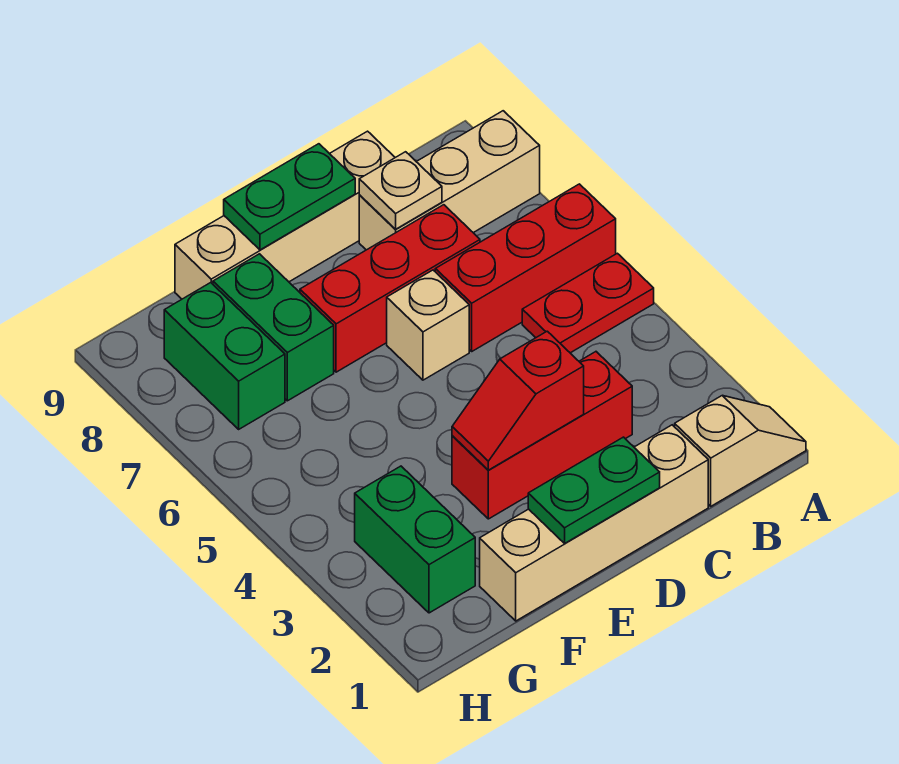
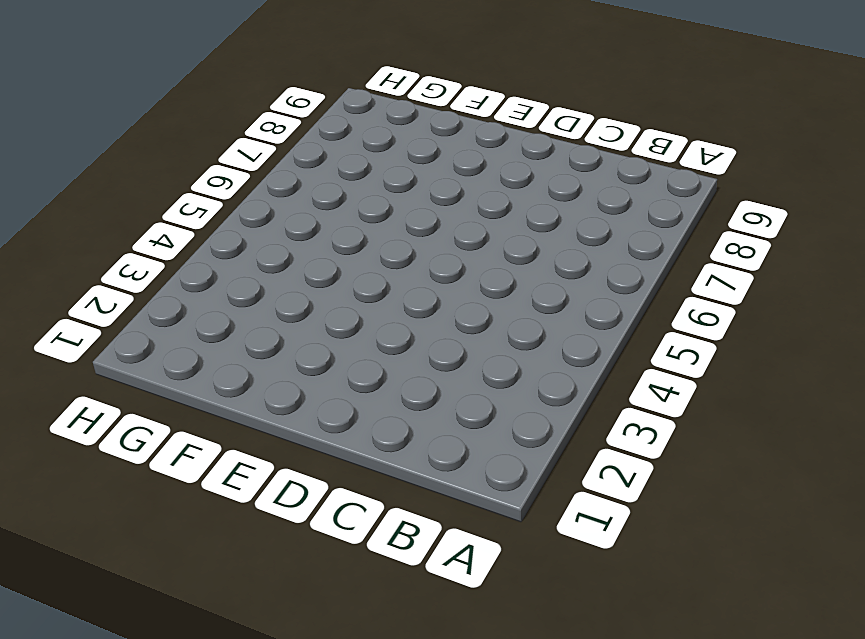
none -> tan slope A1:B1 level 1 top B
none -> red plate A5:B5 level 1
none -> red brick A6:C6 level 1

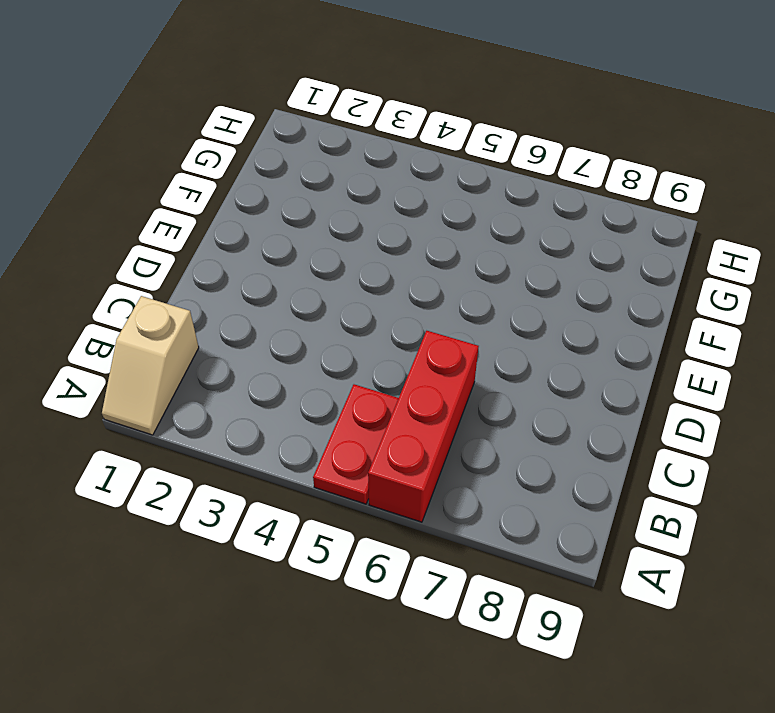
none -> tan brick A8:C8 level 1
none -> tan brick C1:F1 level 1
none -> red brick C3:E3 level 1

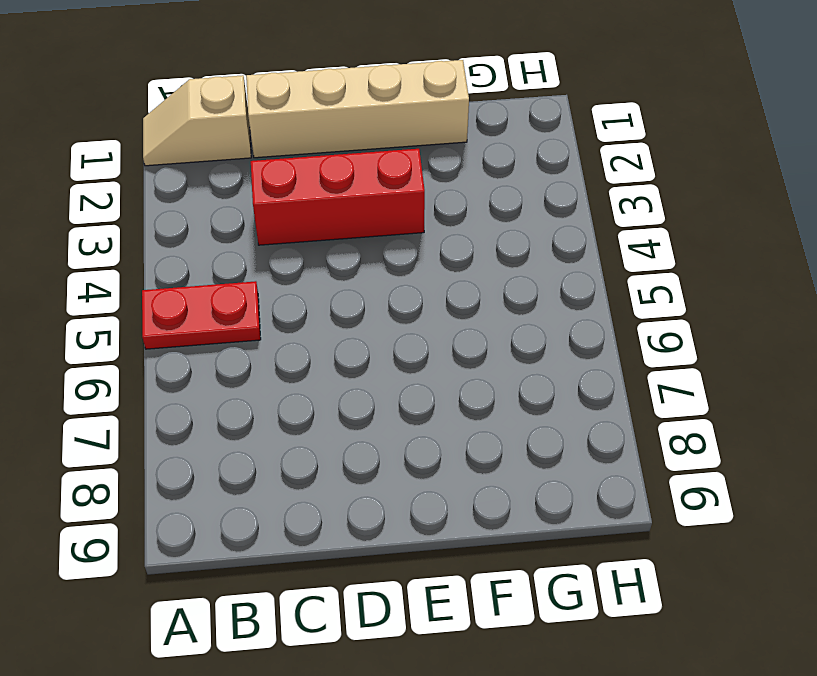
none -> red brick A6:C6 level 1
none -> tan brick A8:C8 level 1
none -> red brick C7:E7 level 1

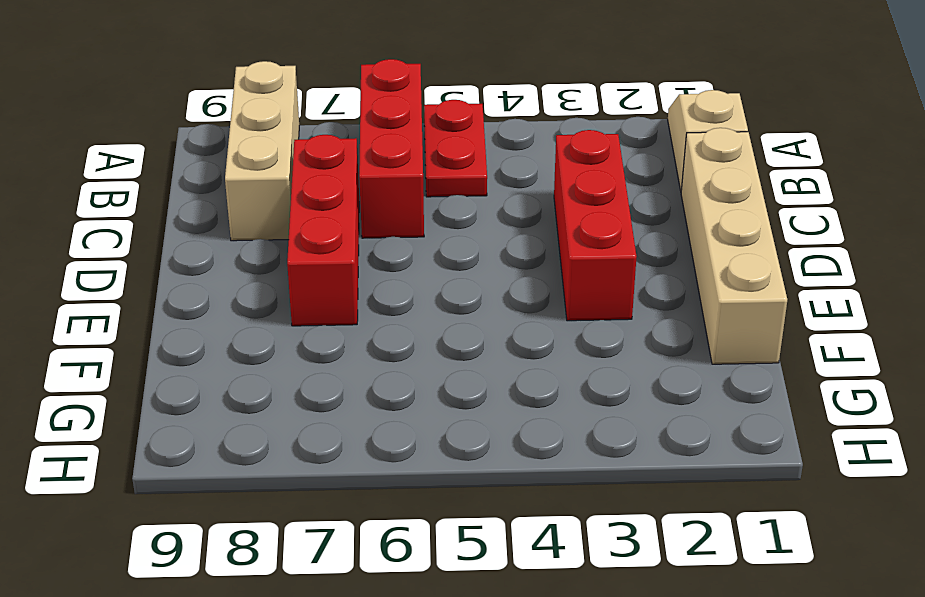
none -> tan brick C9:F9 level 1
none -> tan brick D6 level 1
none -> green brick F7:F8 level 1

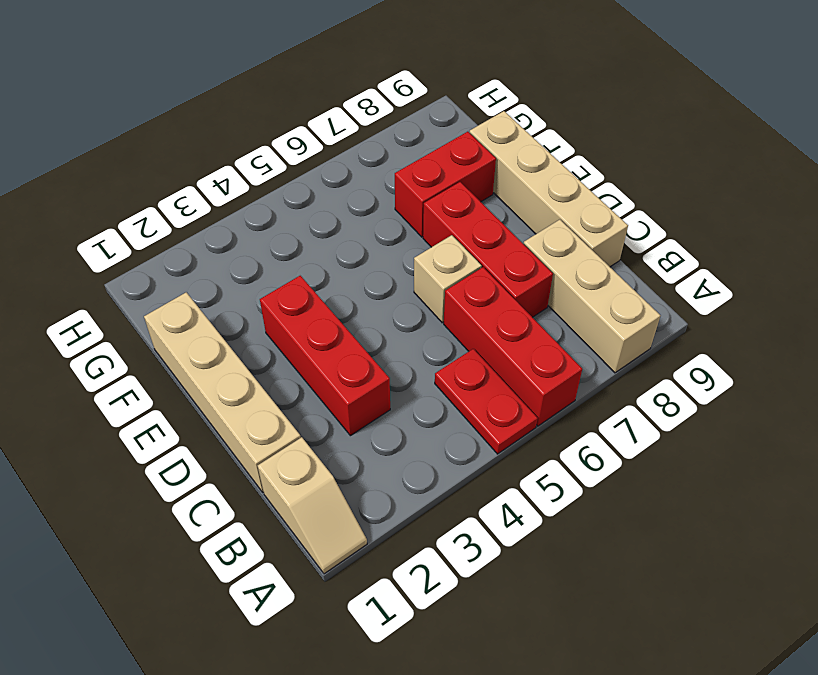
red brick F7:F8 level 1 -> green brick F7:F8 level 1
none -> green brick G2:G3 level 1
none -> green brick G7:G8 level 1
none -> tan plate C8 level 2

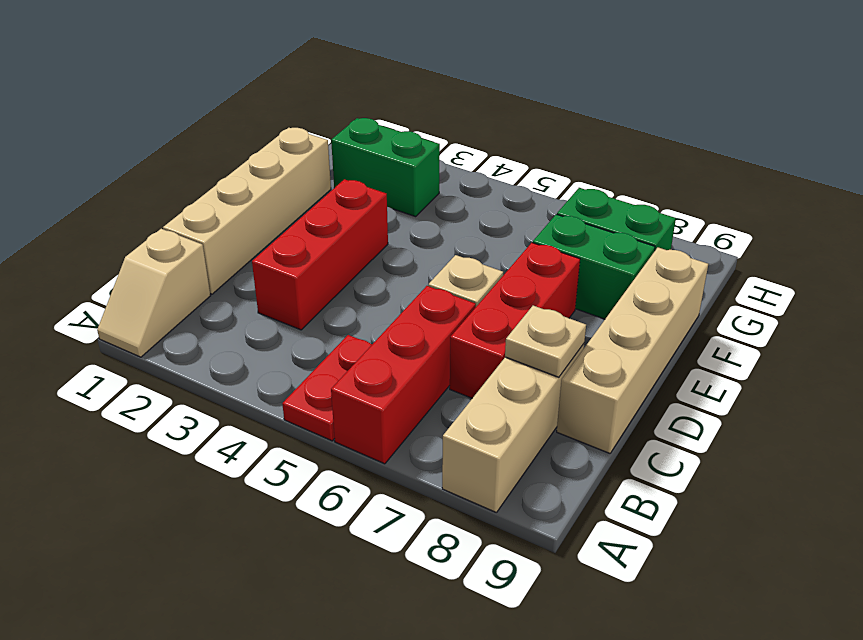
none -> green plate D1:E1 level 2
none -> red slope D3:E3 level 2 top D
none -> green plate D9:E9 level 2

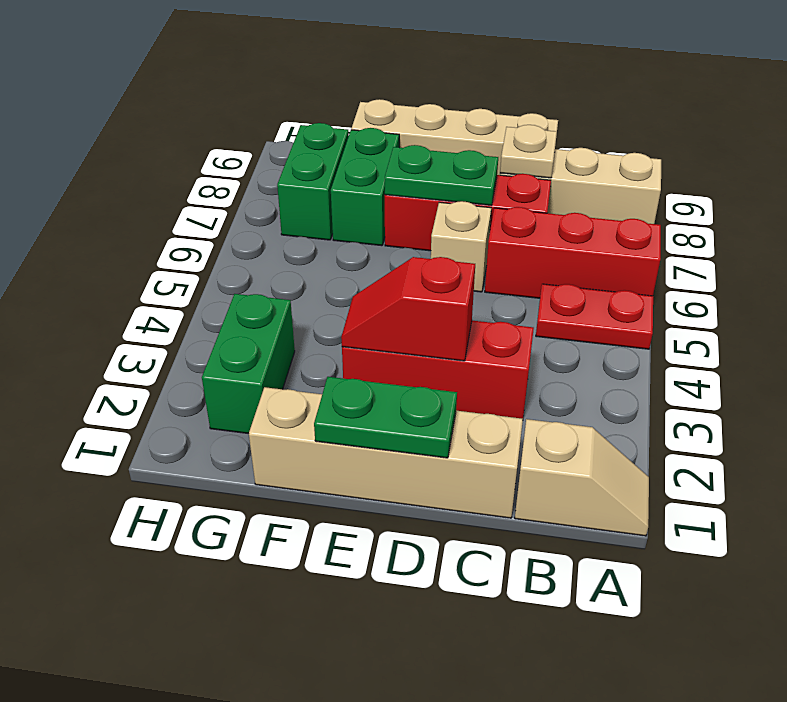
green plate D7:E7 level 2 -> green plate D9:E9 level 2

